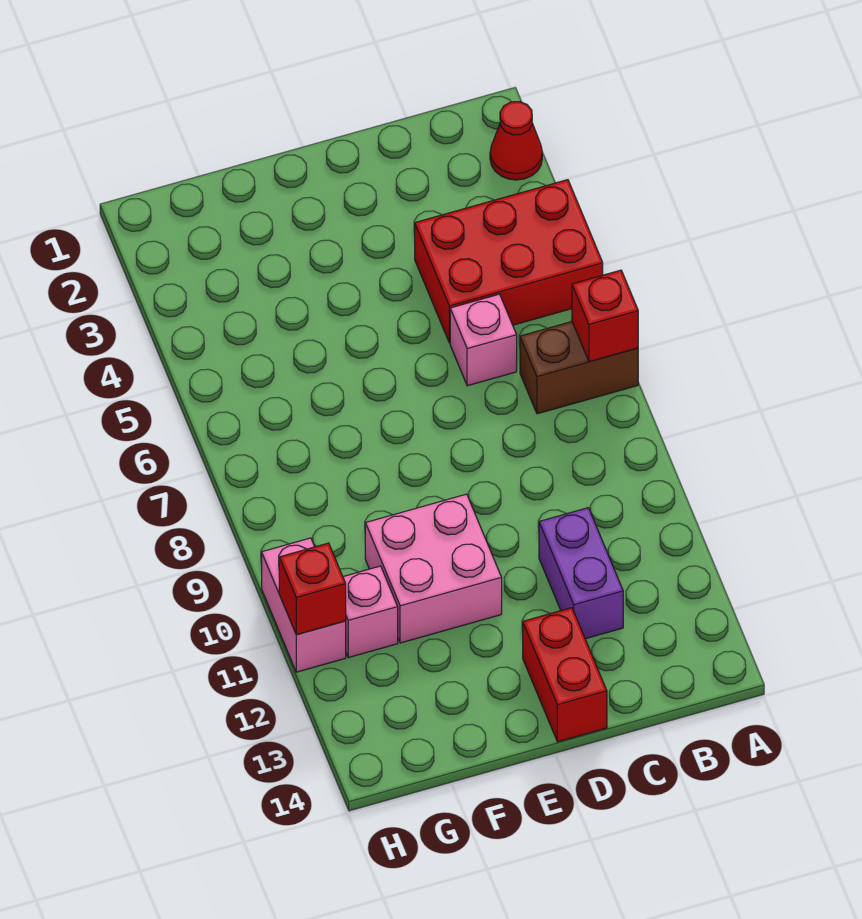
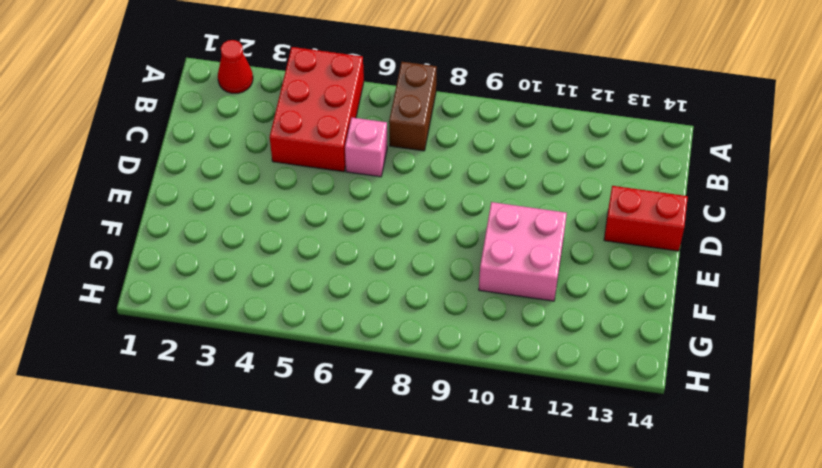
none -> purple brick C11:C12 level 1
none -> pink brick G11 level 1

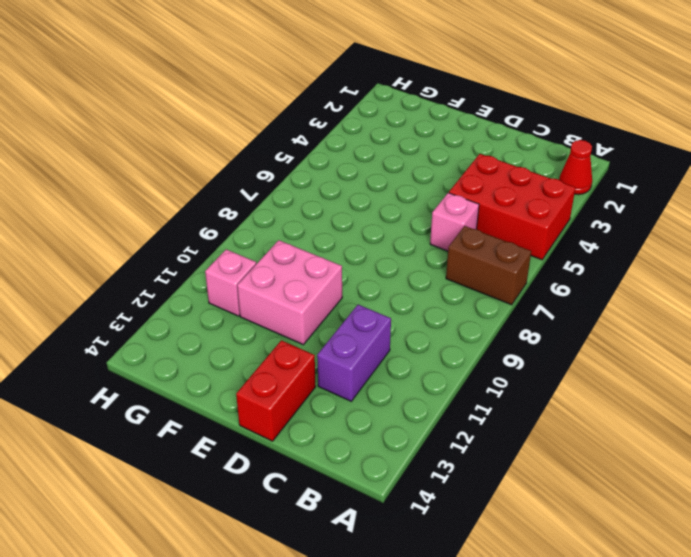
none -> pink brick H10:H11 level 1
none -> red brick A7 level 2

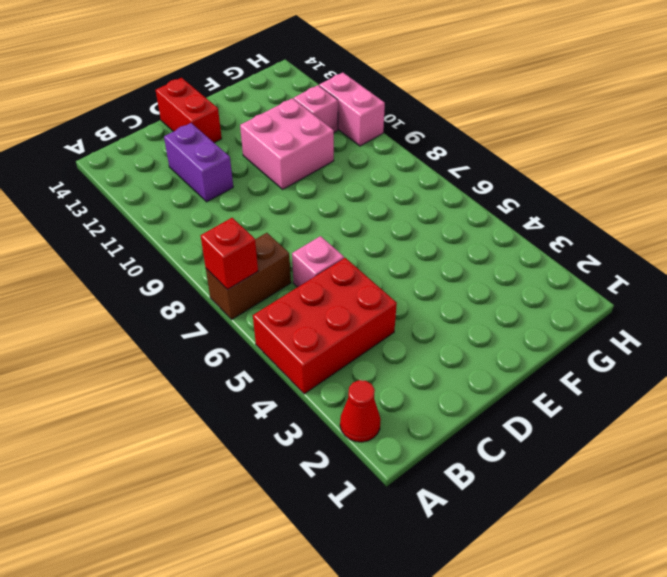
none -> red brick H11 level 2

